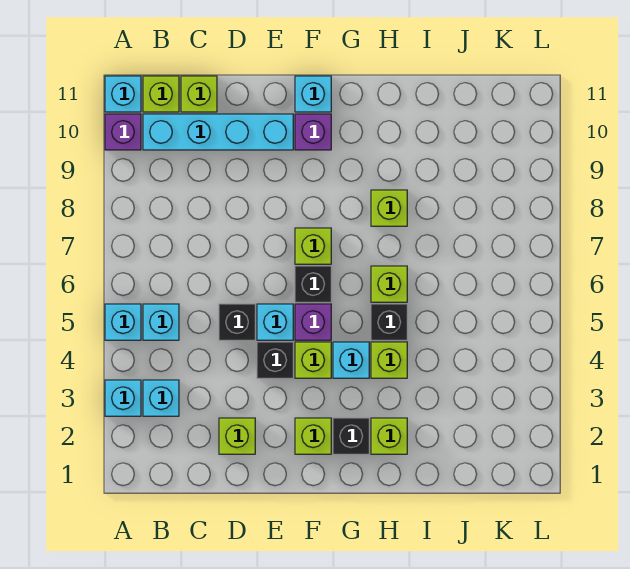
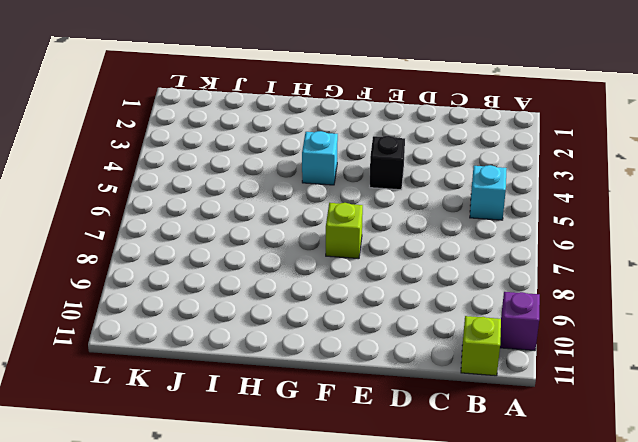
none -> cyan brick A3 level 1
none -> cyan brick A5 level 1
none -> cyan brick A11 level 1

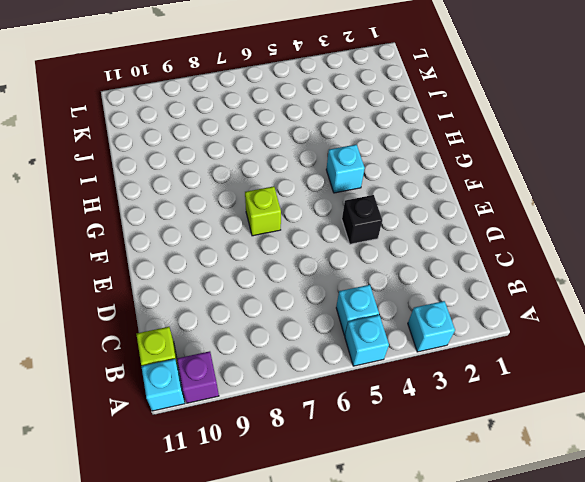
none -> cyan brick B3 level 1
none -> cyan brick B10:E10 level 1
none -> lime brick C11 level 1

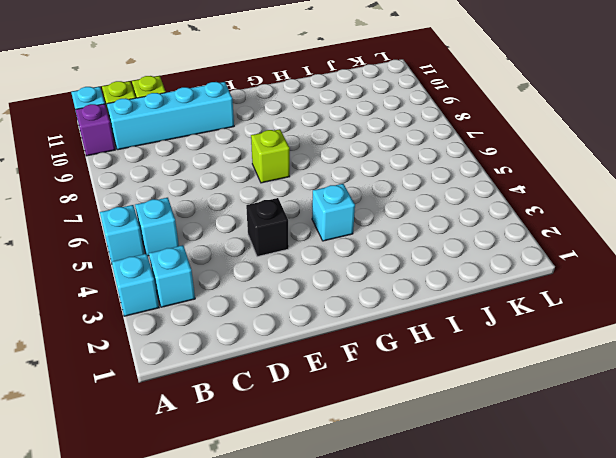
none -> lime brick D2 level 1
none -> black brick D5 level 1
none -> cyan brick E5 level 1

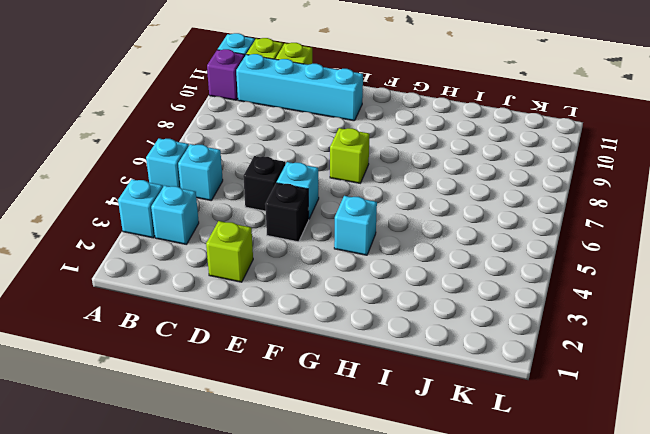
none -> lime brick F2 level 1
none -> lime brick F4 level 1
none -> purple brick F5 level 1

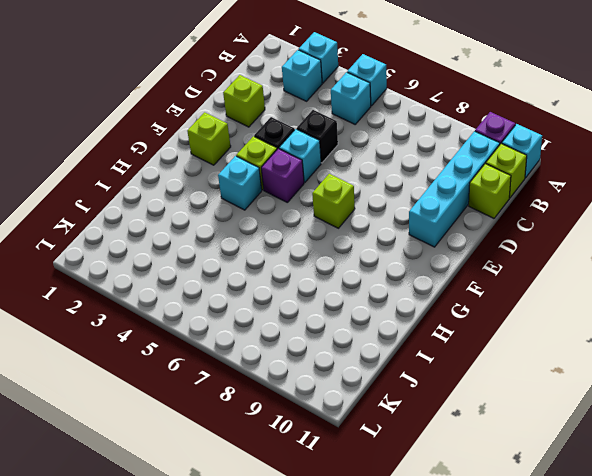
none -> black brick F6 level 1
none -> purple brick F10 level 1
none -> cyan brick F11 level 1

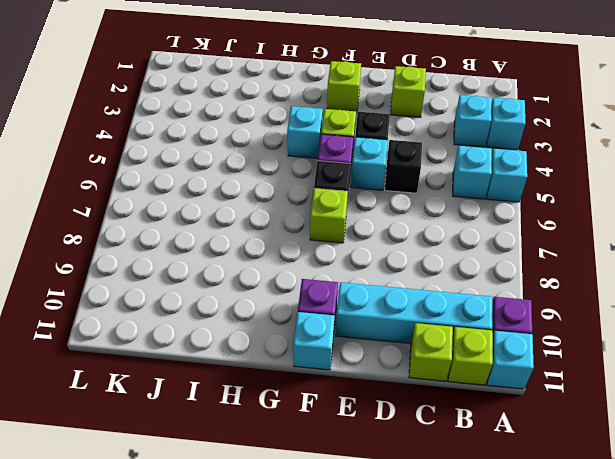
none -> black brick G2 level 1
none -> lime brick H2 level 1
none -> lime brick H4 level 1

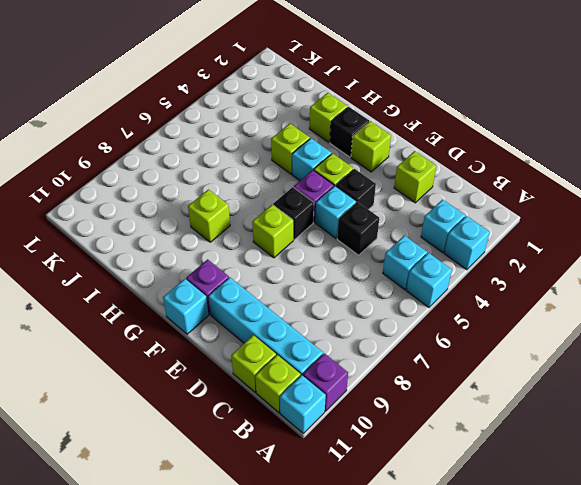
none -> black brick H5 level 1
none -> lime brick H6 level 1

